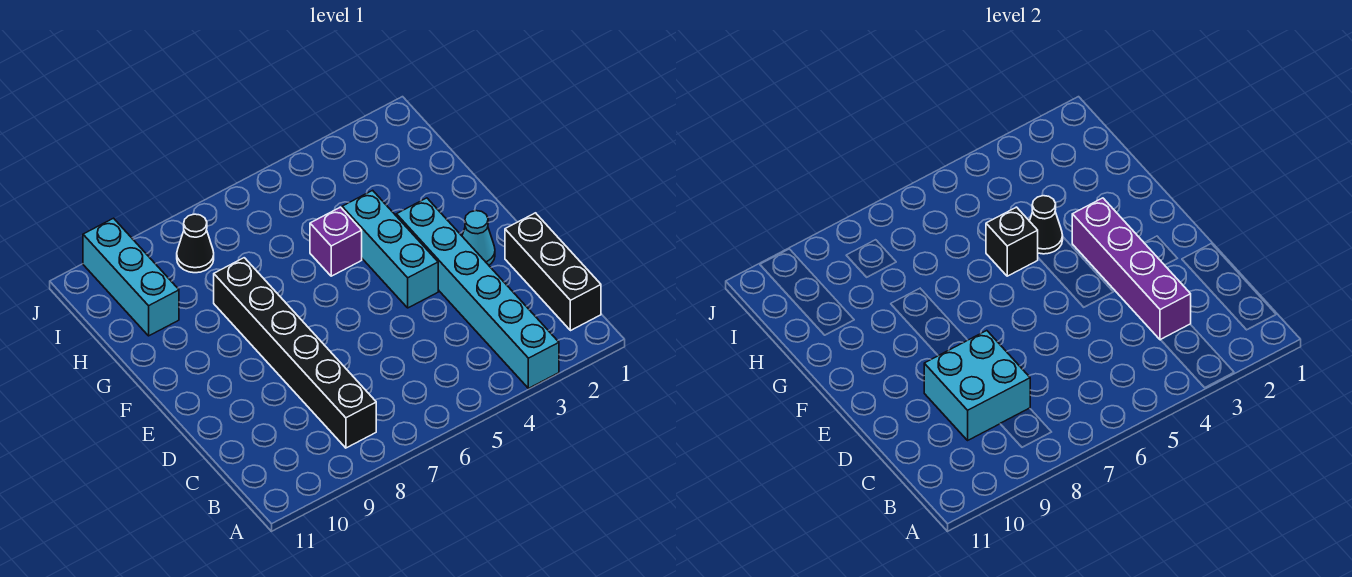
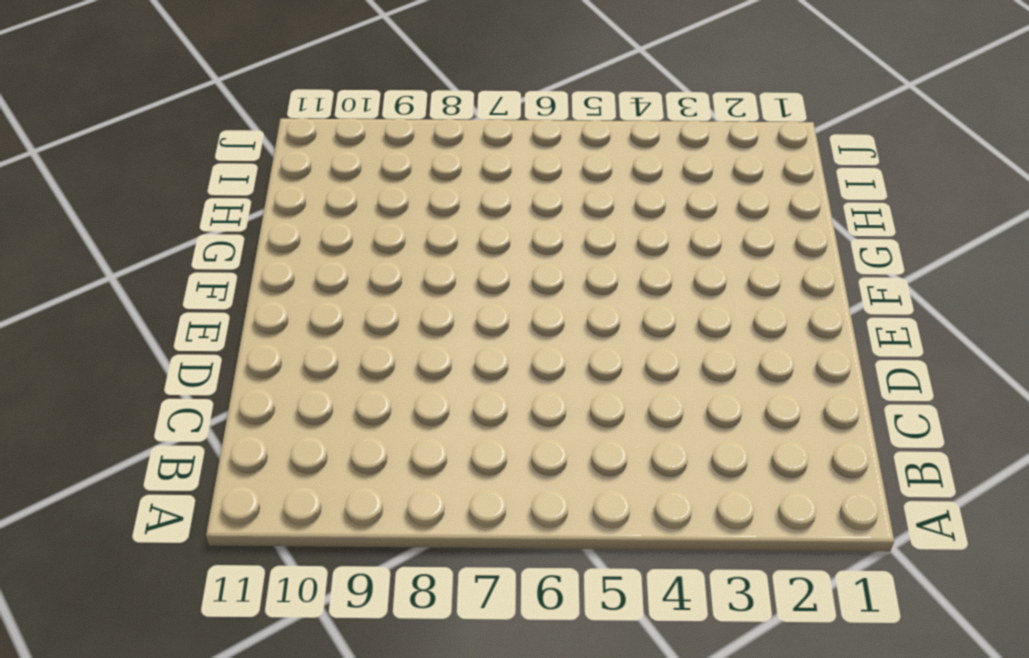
none -> cyan brick A3:F3 level 1
none -> black brick B1:D1 level 1
none -> black brick B8:G8 level 1

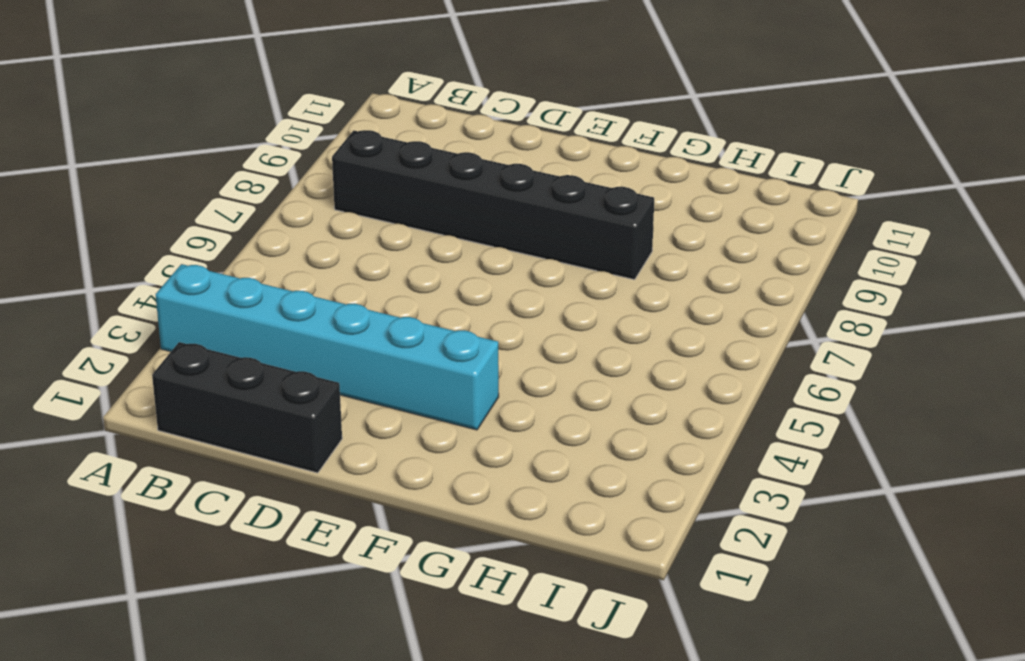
none -> cyan cone E2 level 1
none -> cyan brick E4:G4 level 1
none -> purple brick G5 level 1

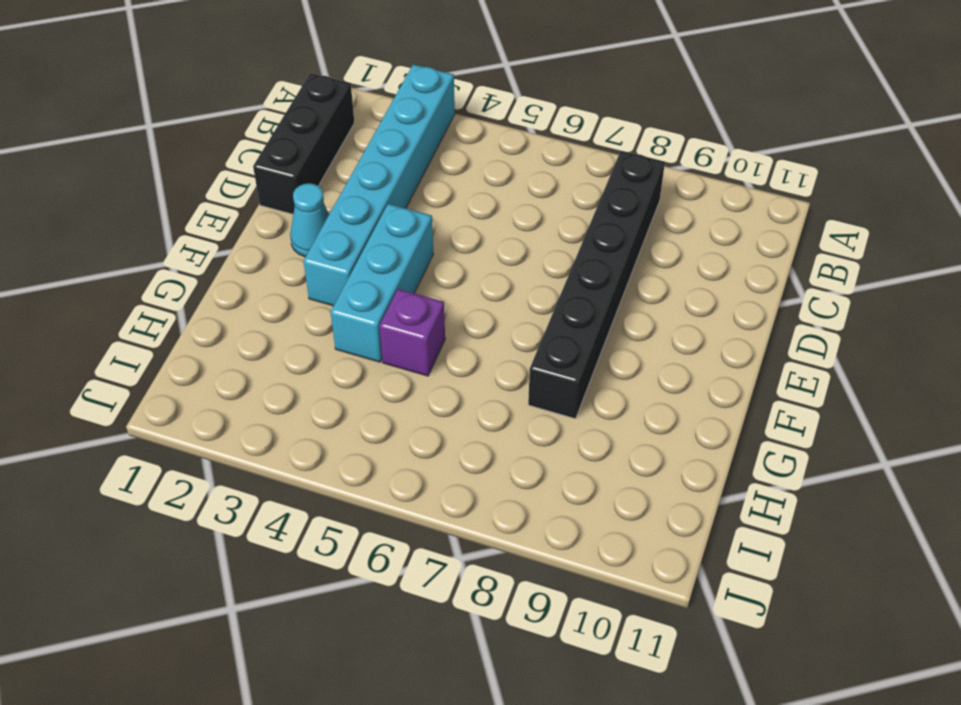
none -> cyan brick H10:J10 level 1
none -> black cone I8 level 1
none -> purple brick C3:F3 level 2

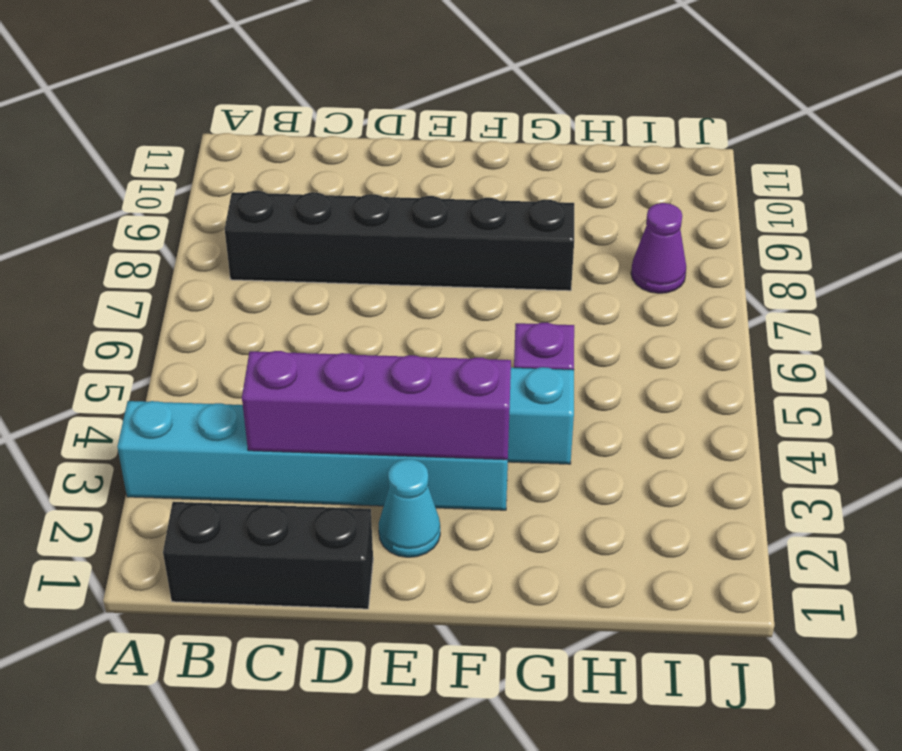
purple cone I8 level 1 -> black cone I8 level 1
none -> cyan brick H10:J10 level 1
none -> cyan brick C8:D9 level 2
none -> black cone G4 level 2

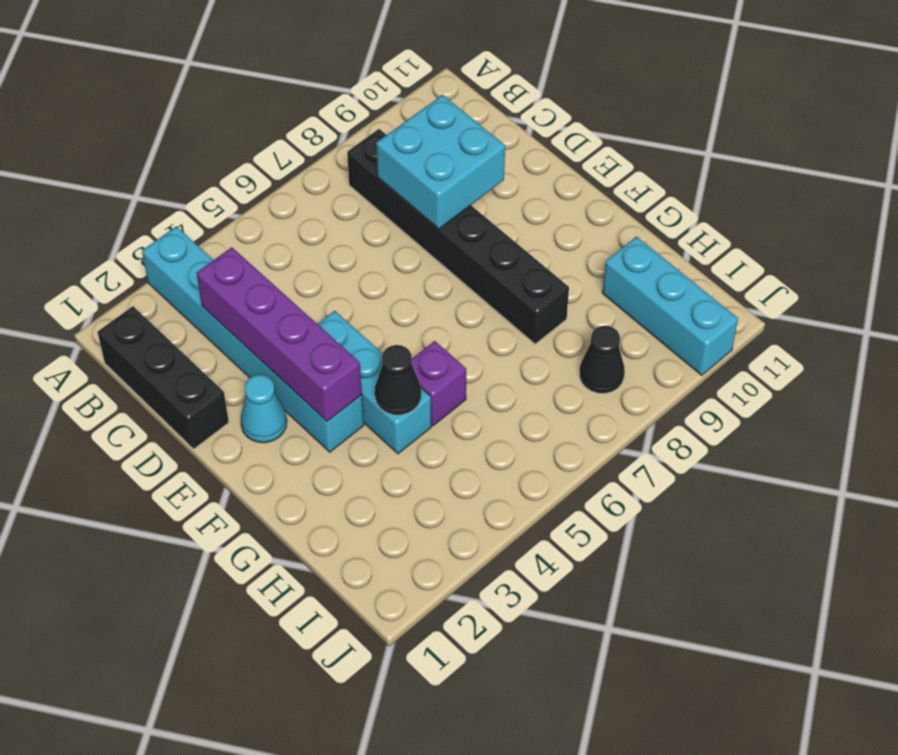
none -> black brick G5 level 2

